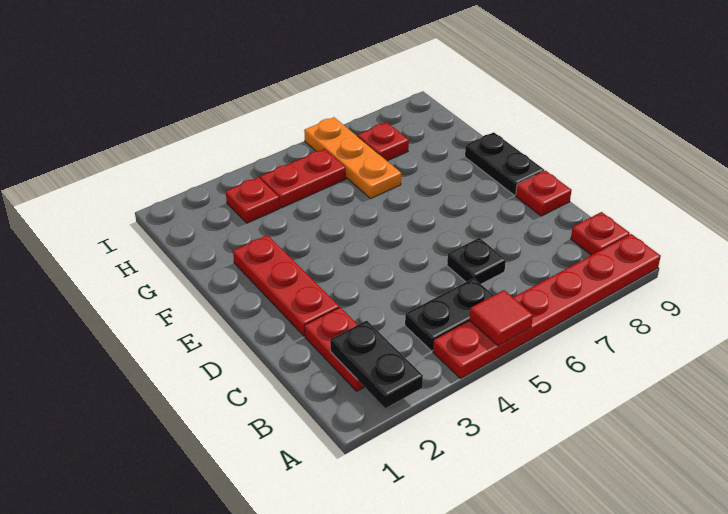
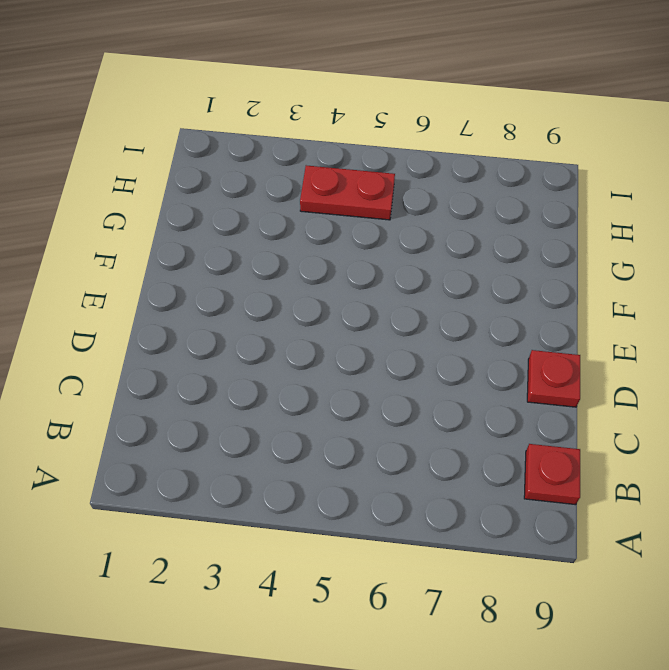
none -> red plate A4:A9 level 1
none -> red plate B2:C2 level 1
none -> black plate B4:B5 level 1

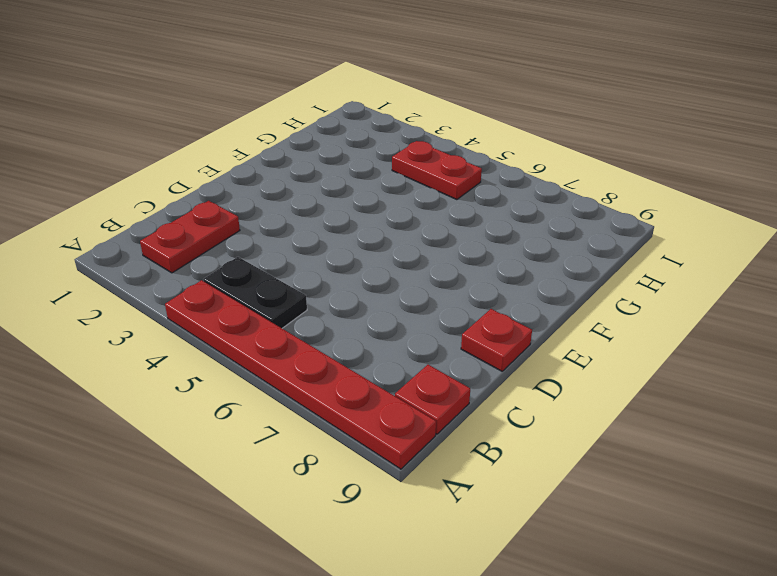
none -> black plate C6 level 1
none -> red plate D2:F2 level 1
none -> black plate E9:F9 level 1

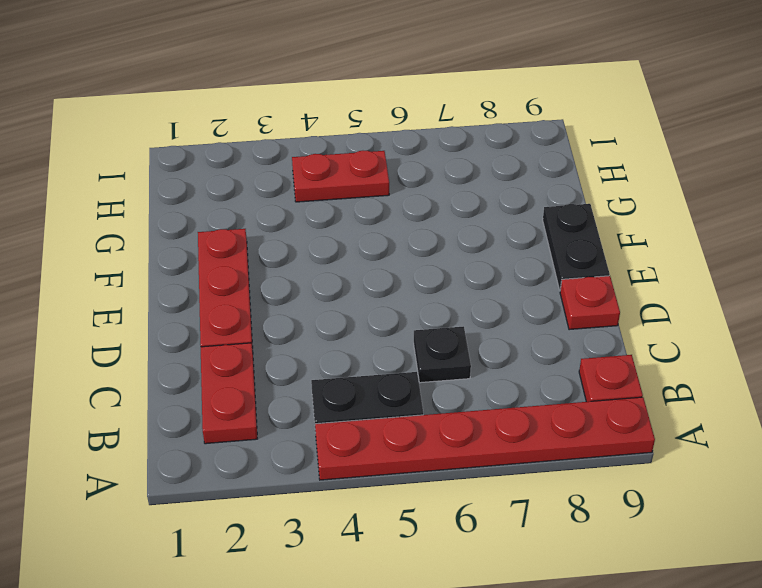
none -> orange plate G6:I6 level 1
none -> red plate H3 level 1
none -> red plate H7 level 1

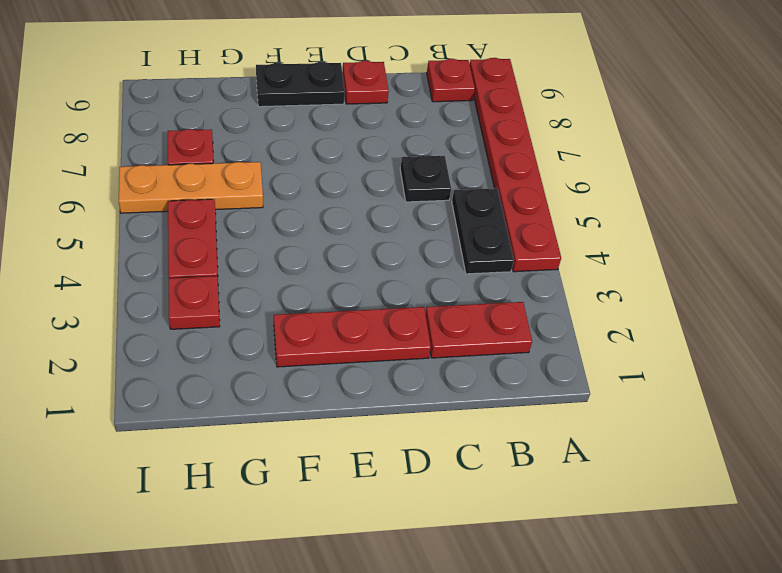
none -> black plate A2:B2 level 2
none -> red tile A5 level 2

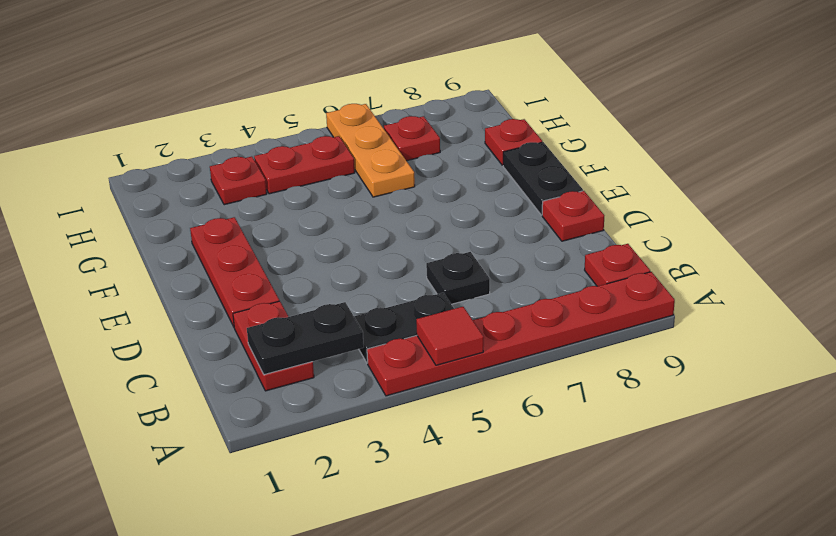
black plate B2:B3 level 2 -> black plate A2:B2 level 2
red plate G9 level 1 -> none

